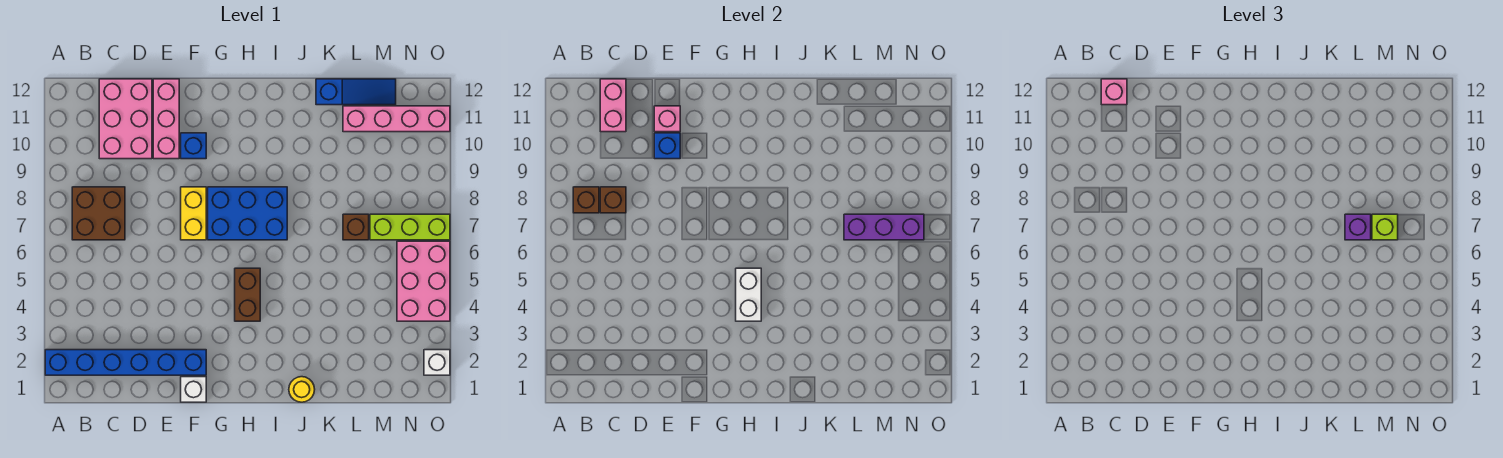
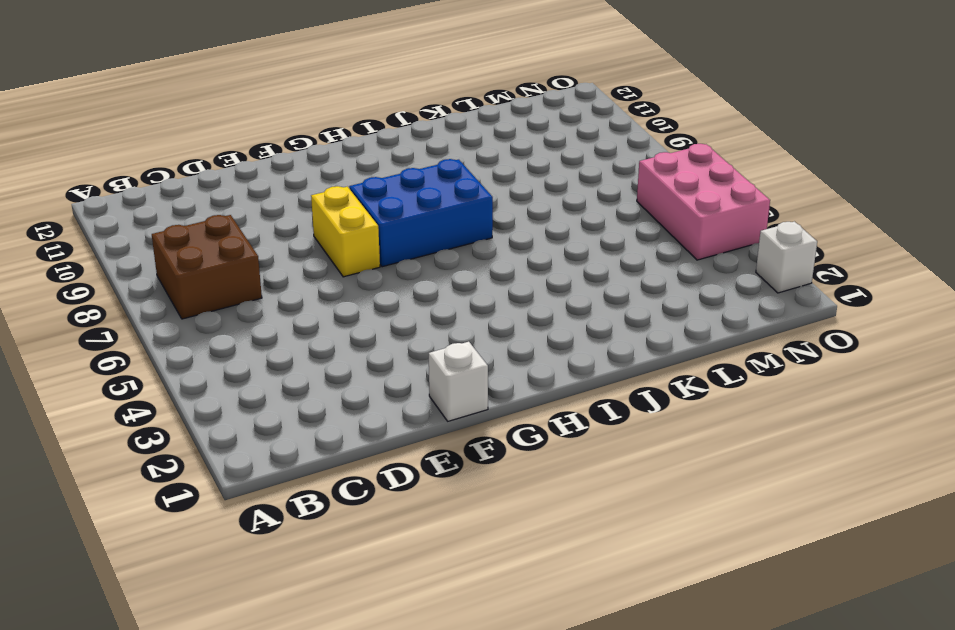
none -> blue brick A2:F2 level 1
none -> pink brick C10:D12 level 1
none -> pink brick E10:E12 level 1

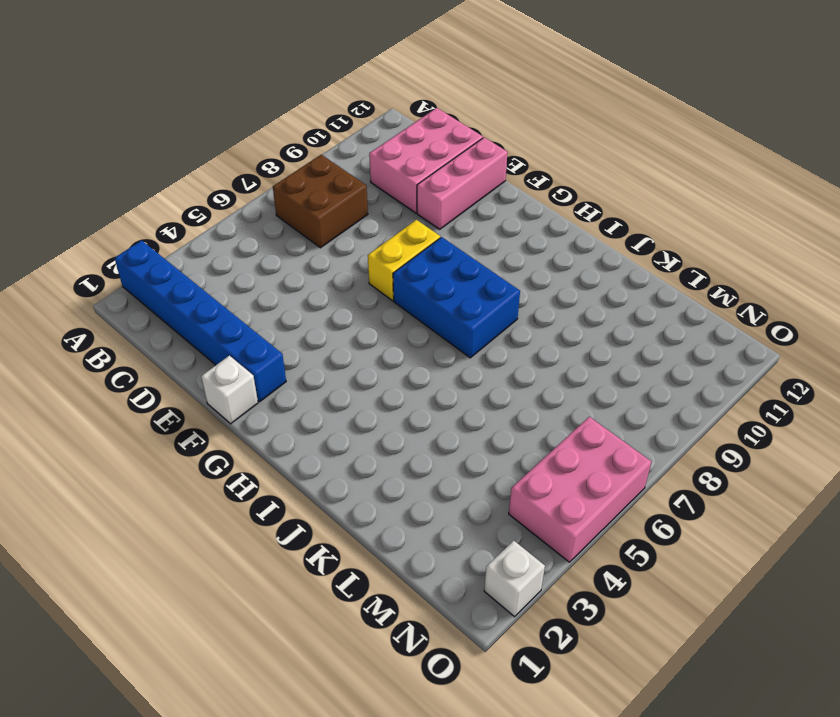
none -> blue brick F10 level 1
none -> brown brick H4:H5 level 1
none -> yellow round brick J1 level 1

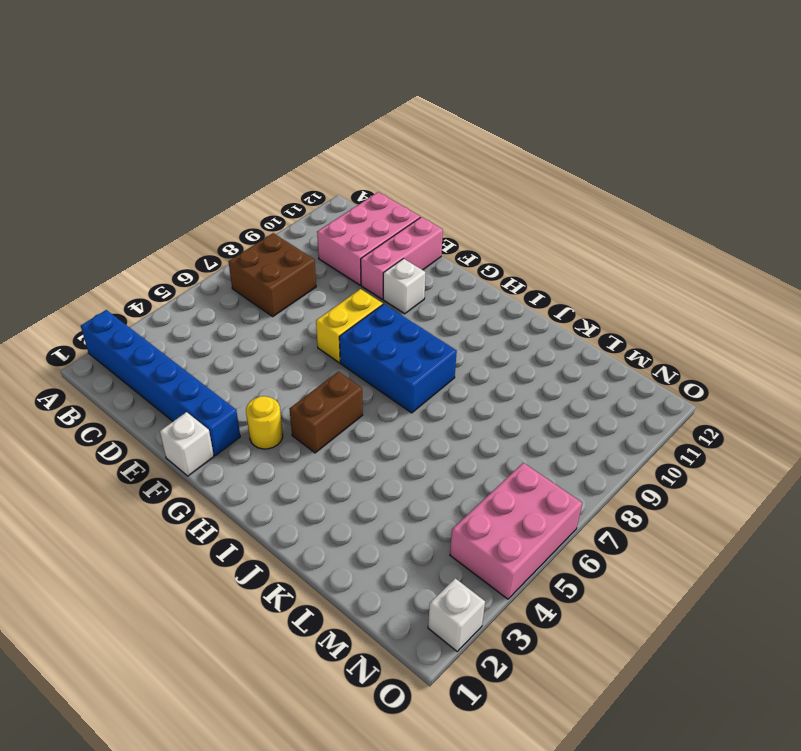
white brick F10 level 1 -> blue brick F10 level 1
yellow round brick G3 level 1 -> yellow round brick J1 level 1
none -> blue slope K12:M12 level 1 top K
none -> brown brick L7 level 1
none -> pink brick L11:O11 level 1

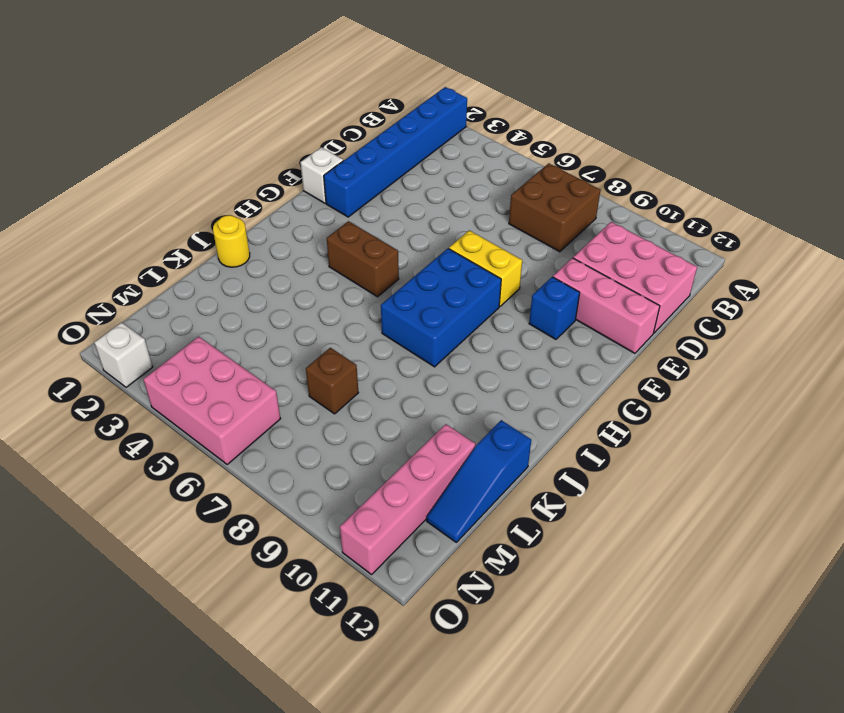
none -> lime brick M7:O7 level 1
none -> brown brick B8 level 2
none -> brown brick C8 level 2

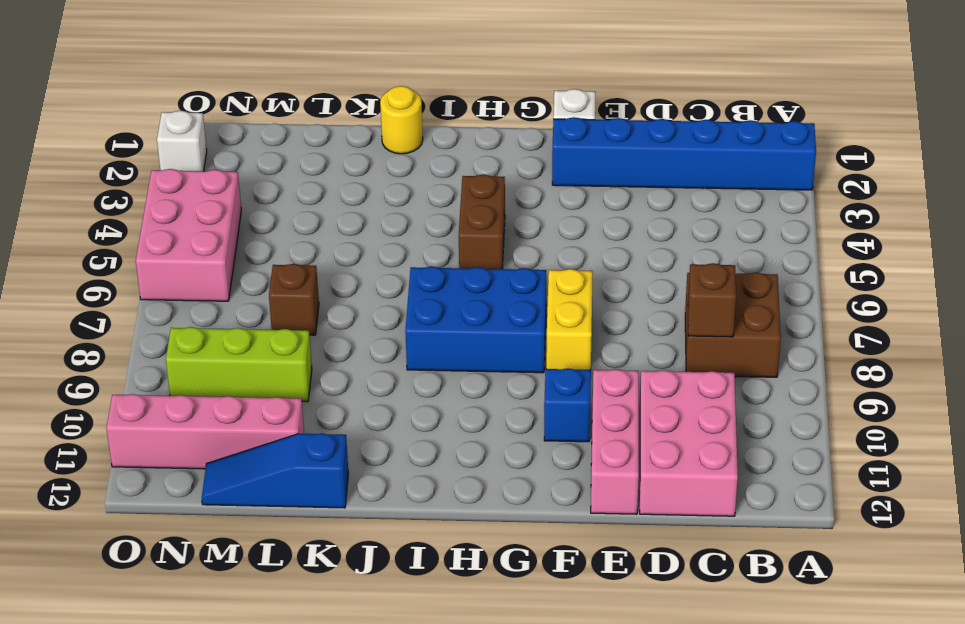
lime brick L9:N9 level 1 -> lime brick M7:O7 level 1
none -> brown brick B8 level 2
none -> pink brick C11:C12 level 2
none -> blue brick E10 level 2

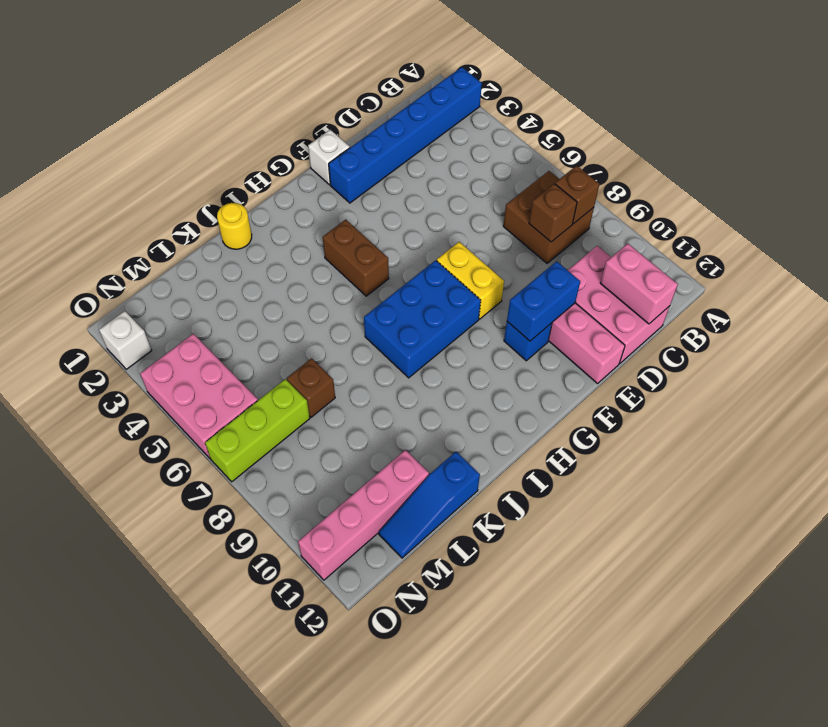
blue brick E10:F10 level 2 -> blue brick E10 level 2
none -> pink brick E11 level 2
none -> white brick H4:H5 level 2
none -> purple brick L7:N7 level 2

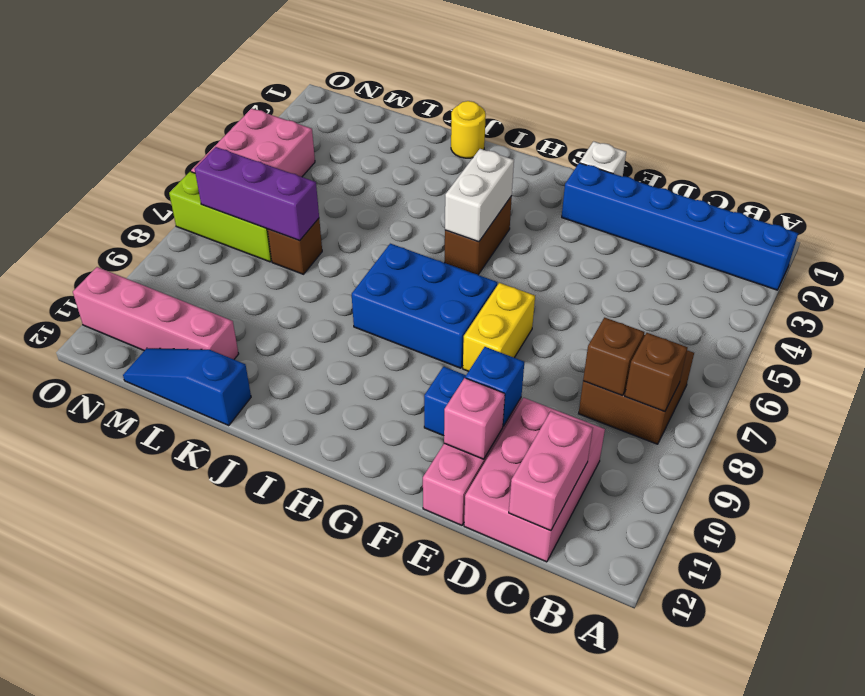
none -> white brick O2 level 1
none -> pink brick C12 level 3
none -> purple brick L7 level 3

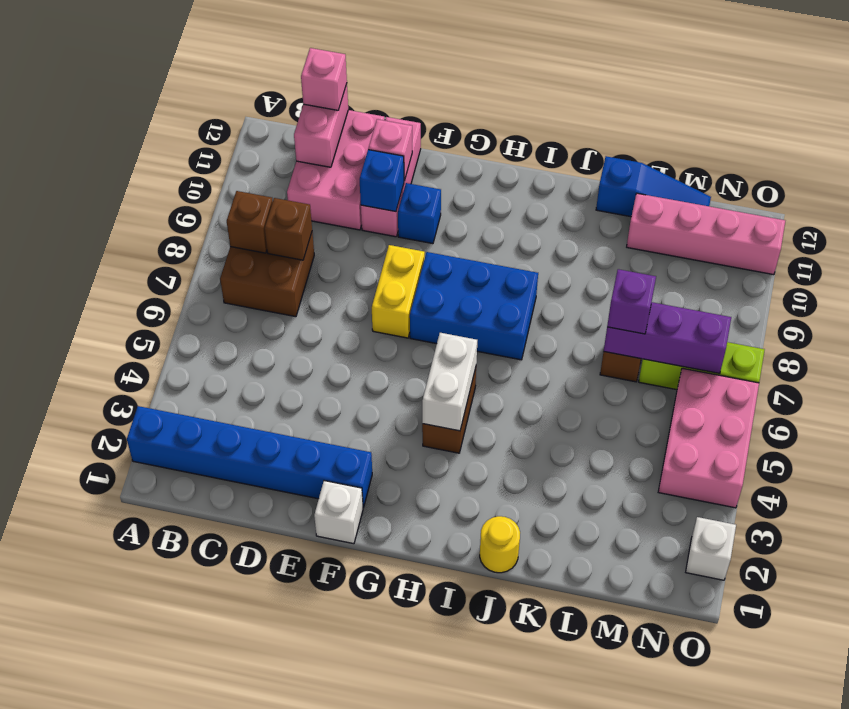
none -> lime brick M7 level 3

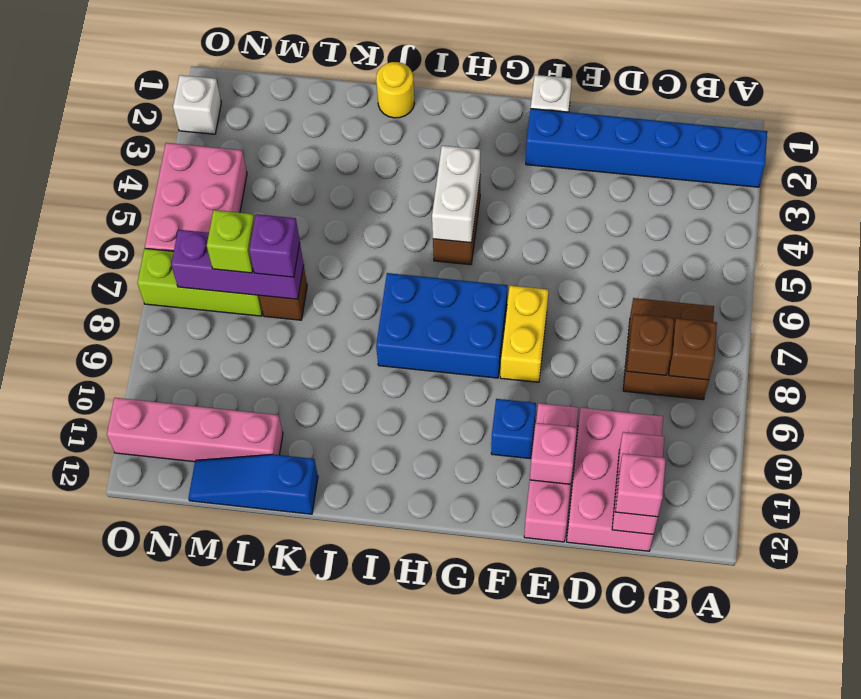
none -> blue brick E10 level 2

